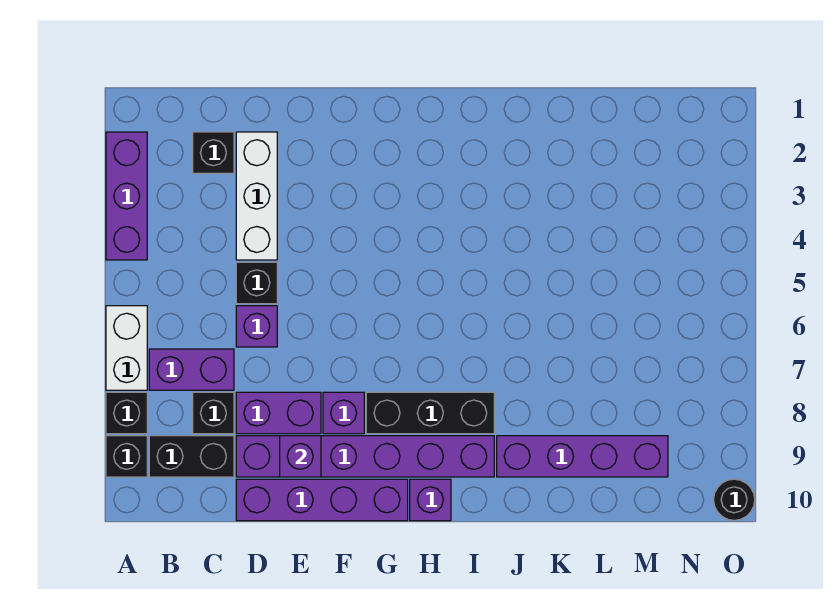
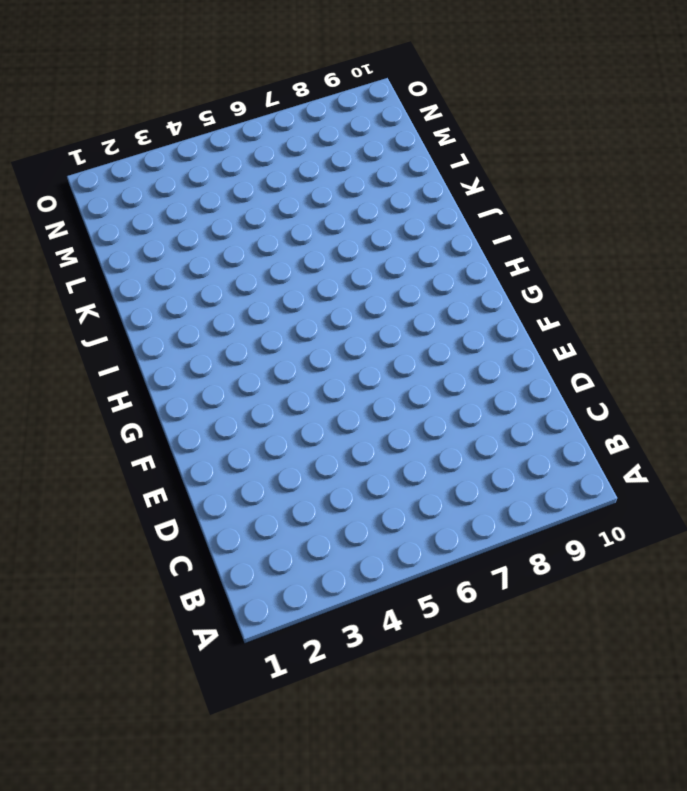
none -> purple brick A2:A4 level 1
none -> white brick A6:A7 level 1
none -> black brick A8 level 1

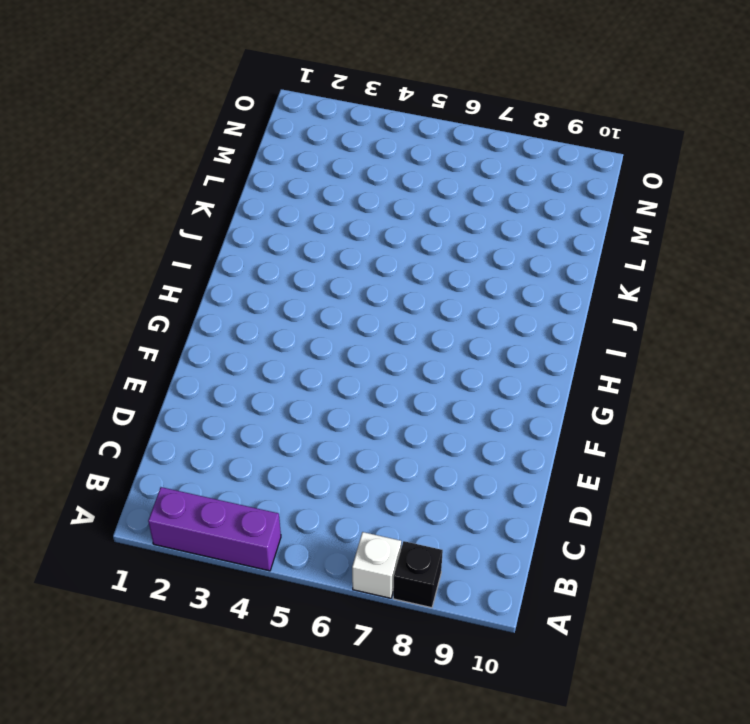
white brick A7 level 1 -> white brick A6:A7 level 1
none -> black brick A9 level 1
none -> purple brick B7:C7 level 1
none -> black brick B9:C9 level 1

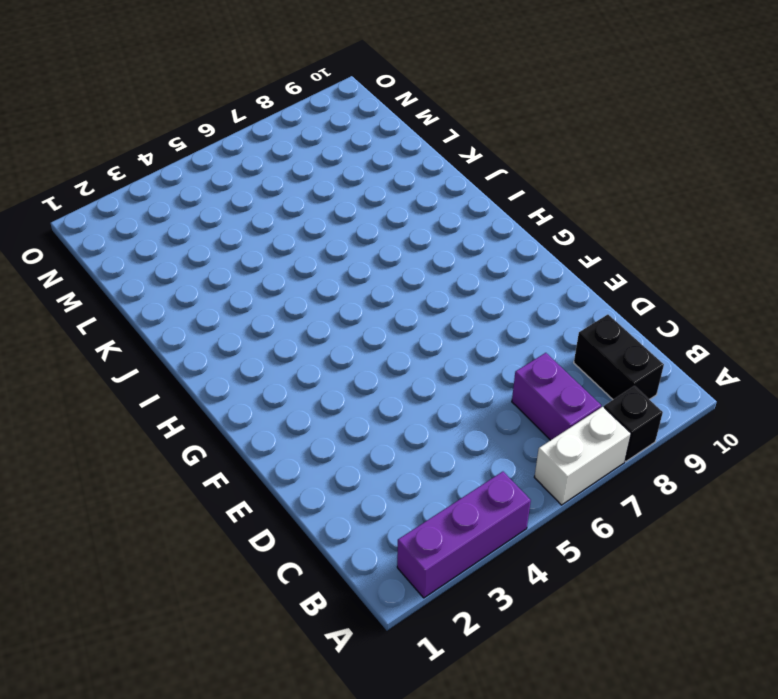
none -> black brick A9 level 1
none -> black brick C2 level 1
none -> black brick C8 level 1

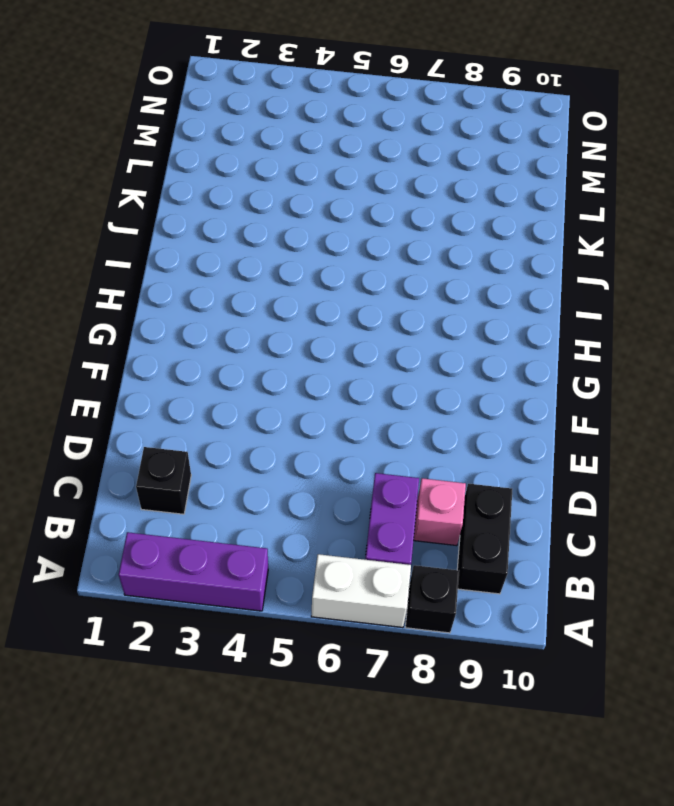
pink brick C8 level 1 -> black brick C8 level 1
none -> black brick A9 level 1
none -> white brick D2:D4 level 1
none -> black brick D5 level 1

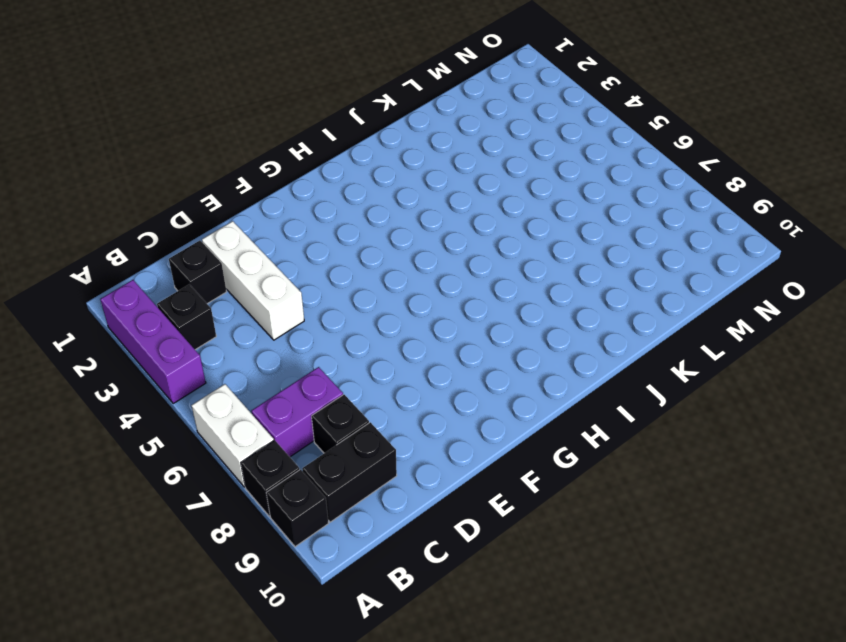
black brick B3 level 1 -> black brick D5 level 1
none -> purple brick D6 level 1
none -> purple brick D8:E8 level 1
none -> purple brick D9:I9 level 1

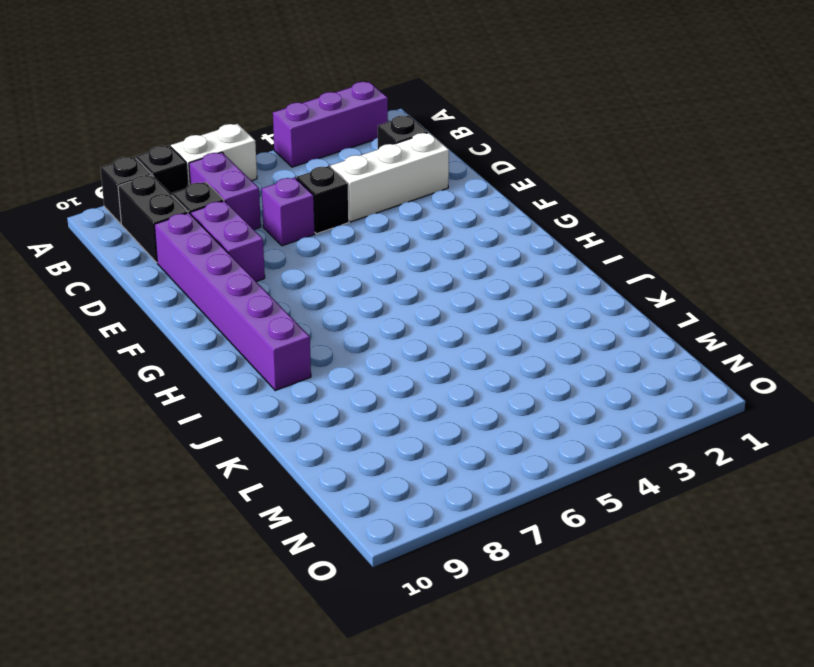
none -> purple brick D10:G10 level 1
none -> purple brick F8 level 1
none -> black brick G8:I8 level 1

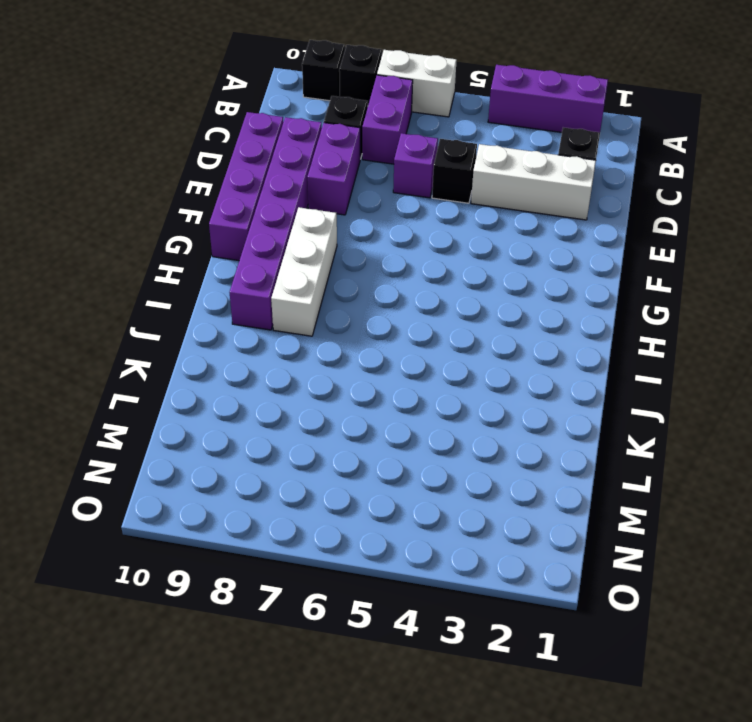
white brick G8:I8 level 1 -> black brick G8:I8 level 1
none -> black brick B9:C9 level 1
none -> purple brick F8 level 1
none -> purple brick H10 level 1

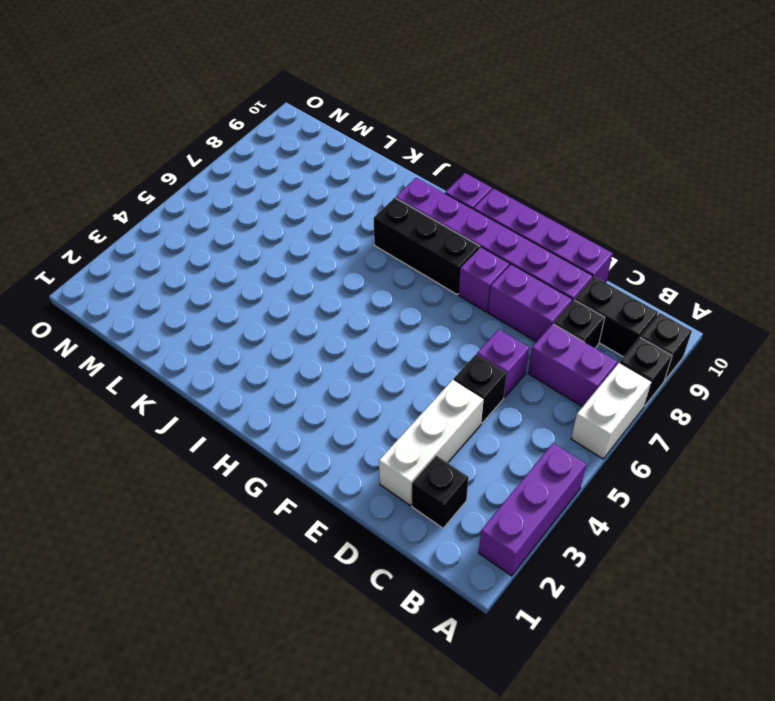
none -> purple brick J9:M9 level 1
none -> black round brick O10 level 1
none -> purple brick E9 level 2

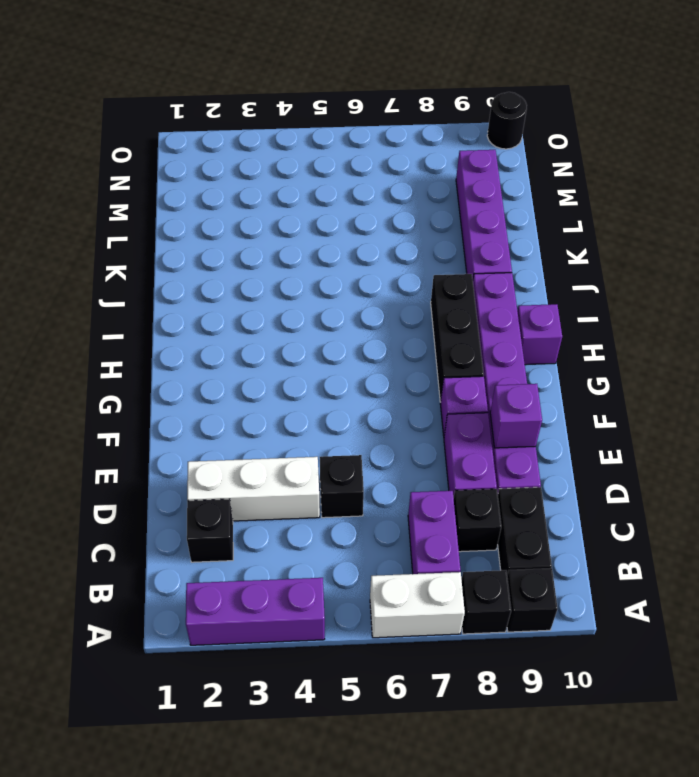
none -> purple brick D6 level 1
none -> purple brick D10:G10 level 1

